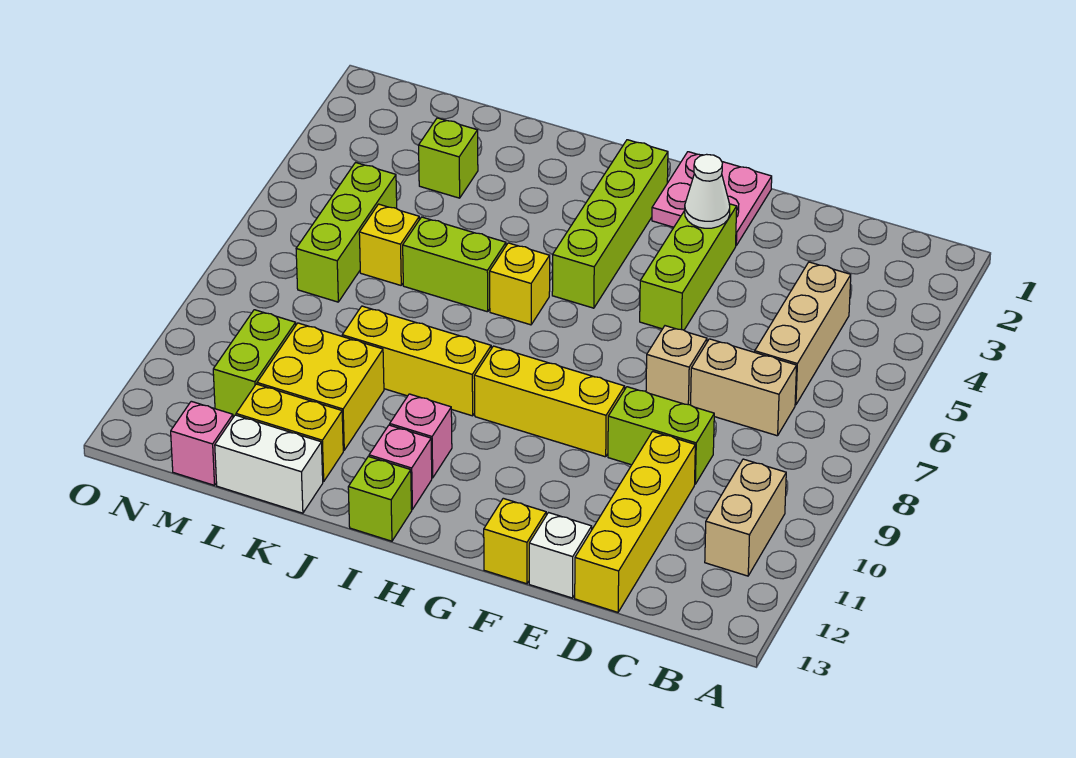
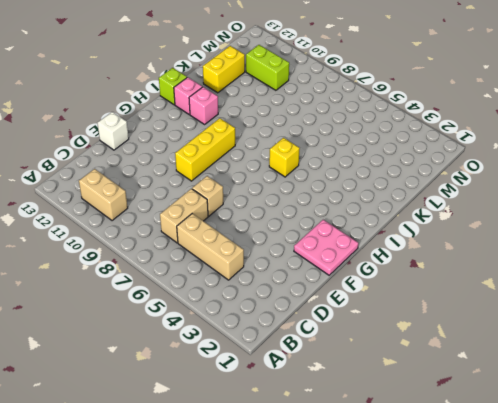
none -> lime brick D9:E9 level 1
none -> yellow brick D10:D13 level 1
none -> lime brick F3:F5 level 1

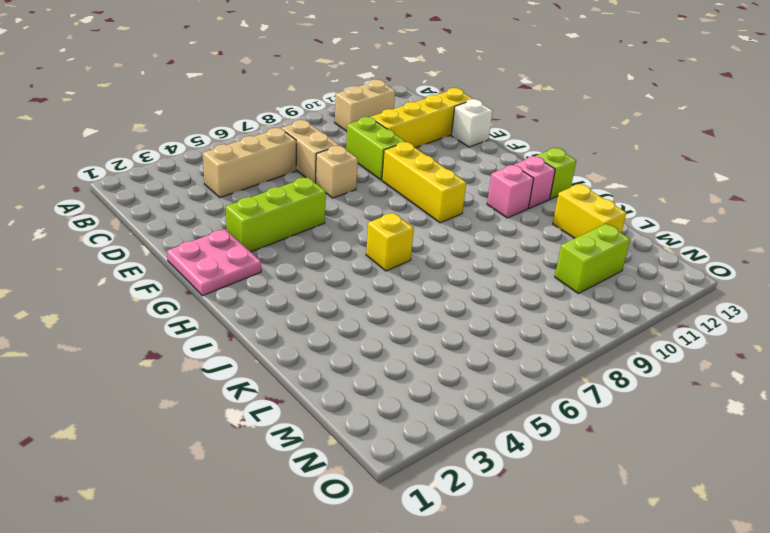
none -> yellow brick F13 level 1
none -> lime brick H2:H5 level 1
none -> yellow brick I9:K9 level 1

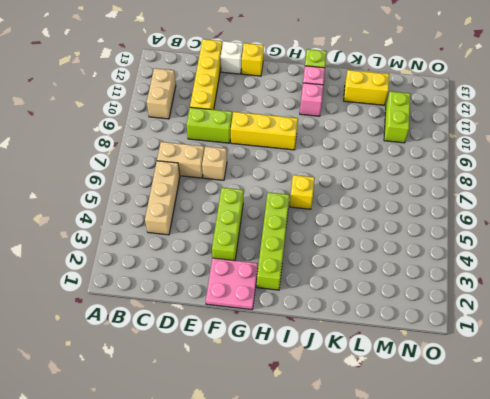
none -> yellow brick I9:K9 level 1
none -> lime brick J6:K6 level 1
none -> yellow brick K10:L11 level 1

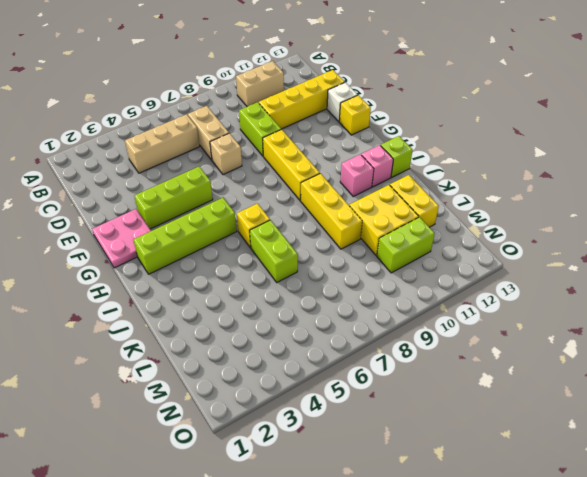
none -> white brick K13:L13 level 1
none -> lime brick L3 level 1
none -> yellow brick L6 level 1

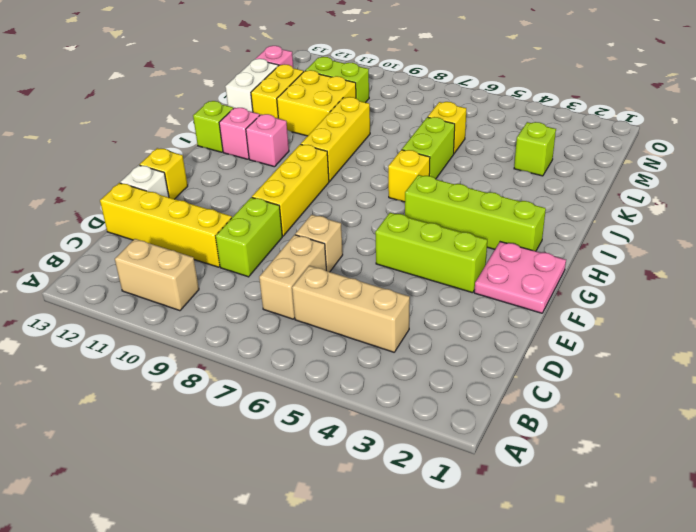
none -> lime brick M5:M7 level 1
none -> white cone F3 level 2

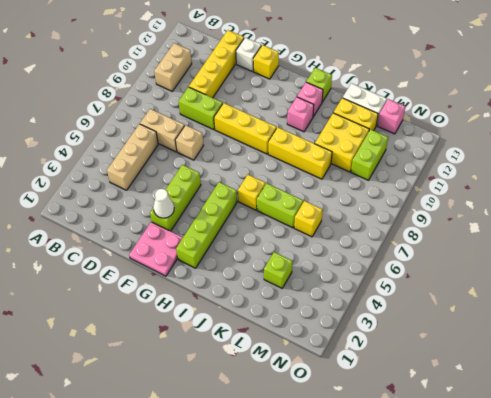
none -> lime brick M5:M7 level 1

